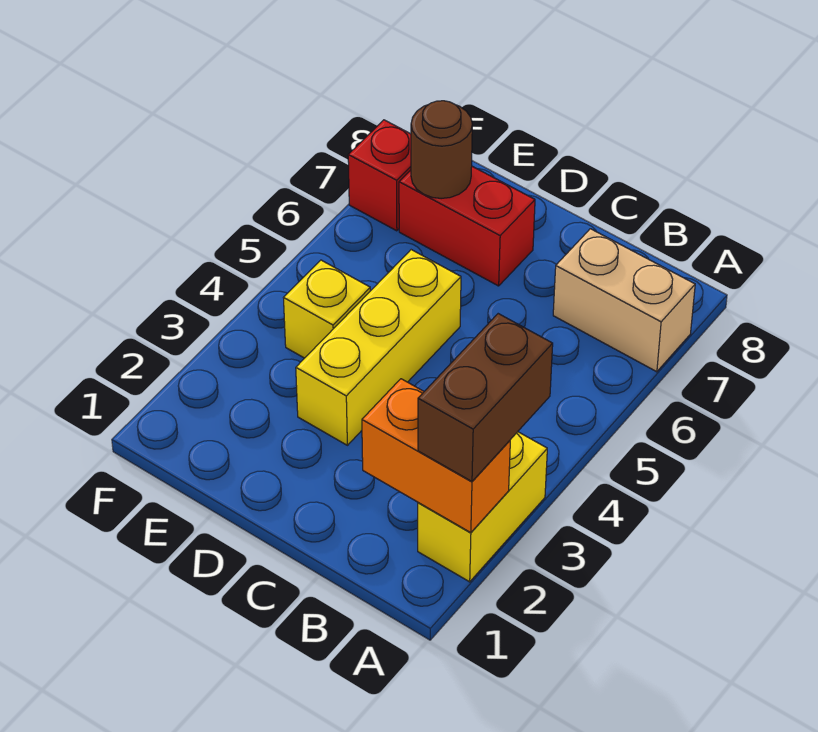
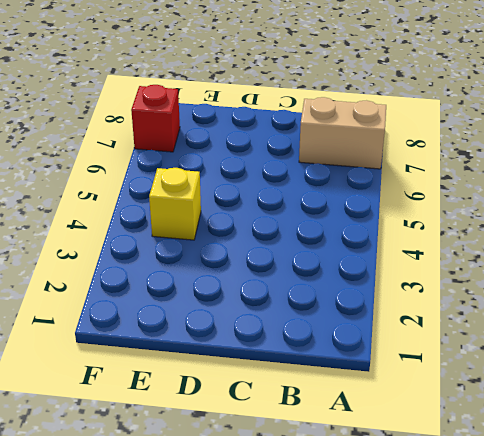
none -> yellow brick A2:A3 level 1
none -> yellow brick D3:D5 level 1

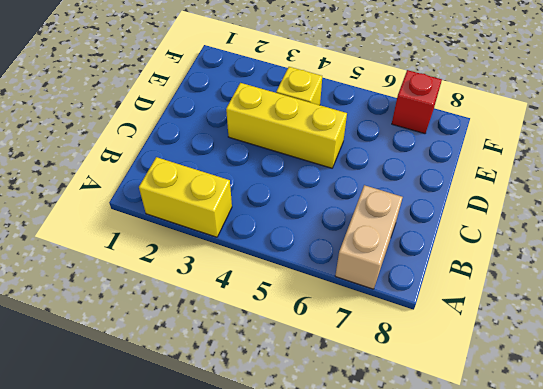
none -> red brick D7:E7 level 1
none -> orange brick A2:B2 level 2

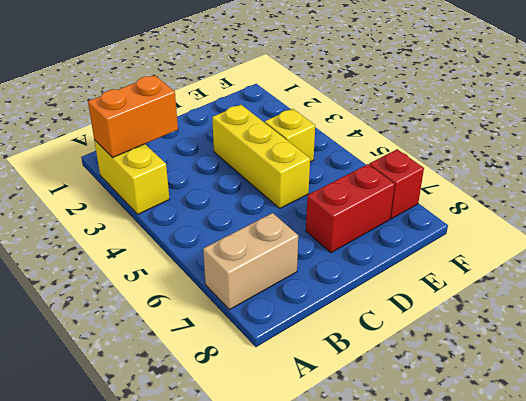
none -> brown round brick E7 level 2
none -> brown brick A2:A3 level 3

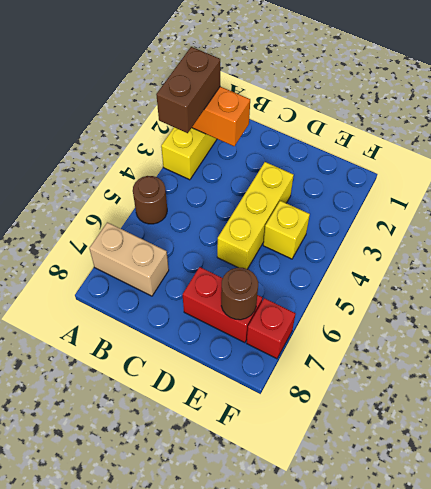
brown round brick A5 level 1 -> none

